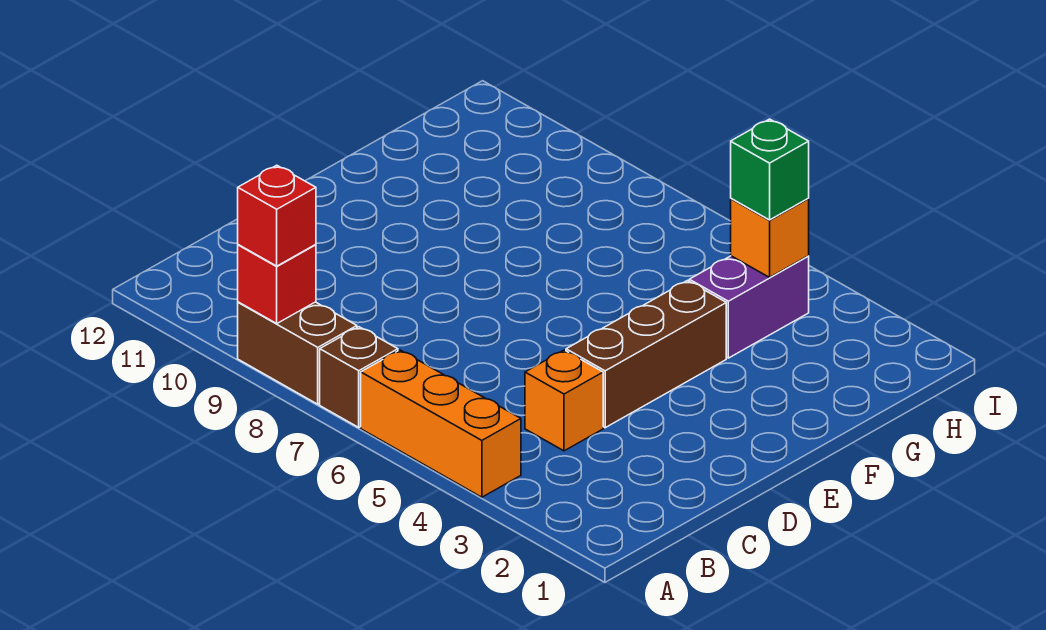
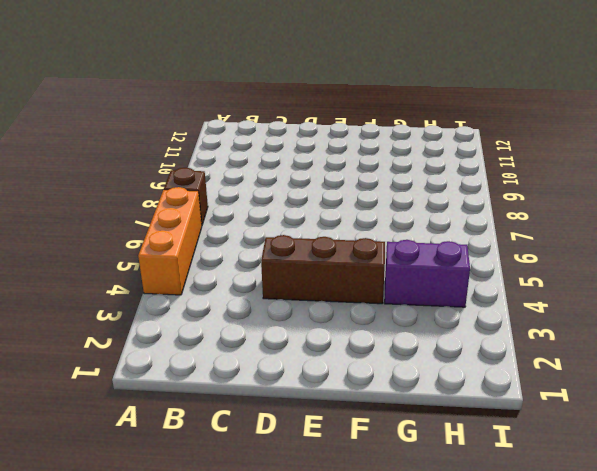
none -> brown brick A8:A9 level 1
none -> orange brick C4 level 1

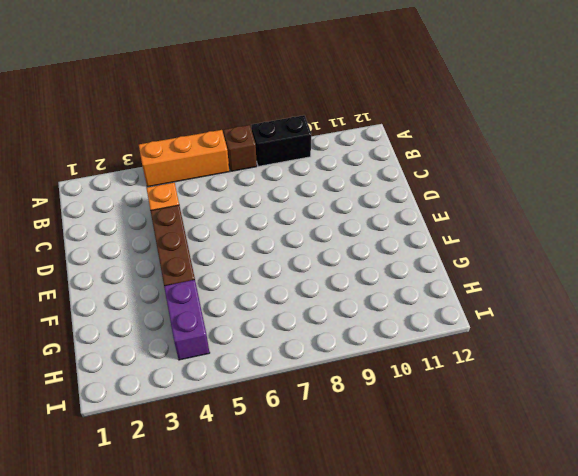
black brick A8:A9 level 1 -> brown brick A8:A9 level 1
none -> red brick A9 level 2
none -> orange brick H4 level 2

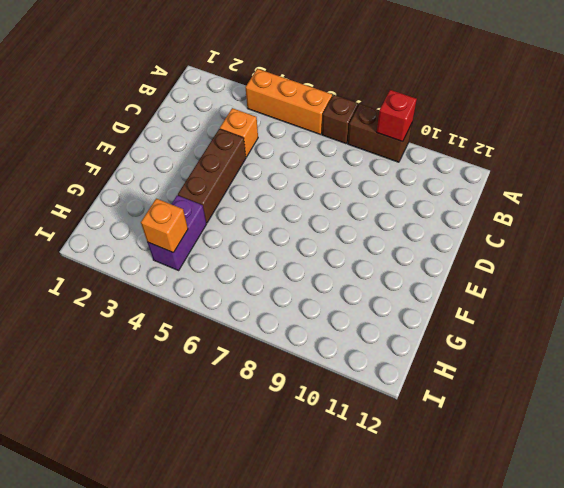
none -> red brick A9 level 3
none -> green brick H4 level 3

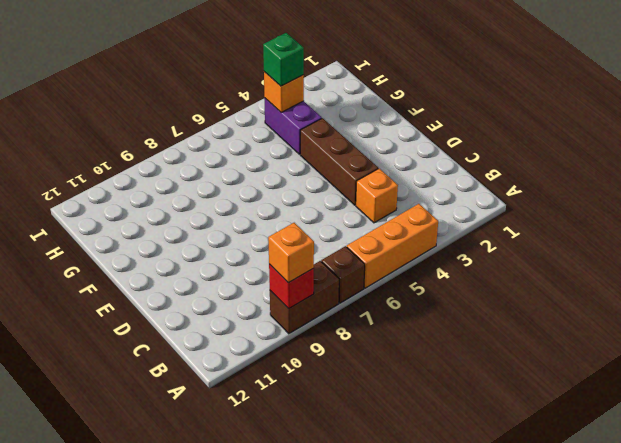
orange brick A9 level 3 -> red brick A9 level 3

